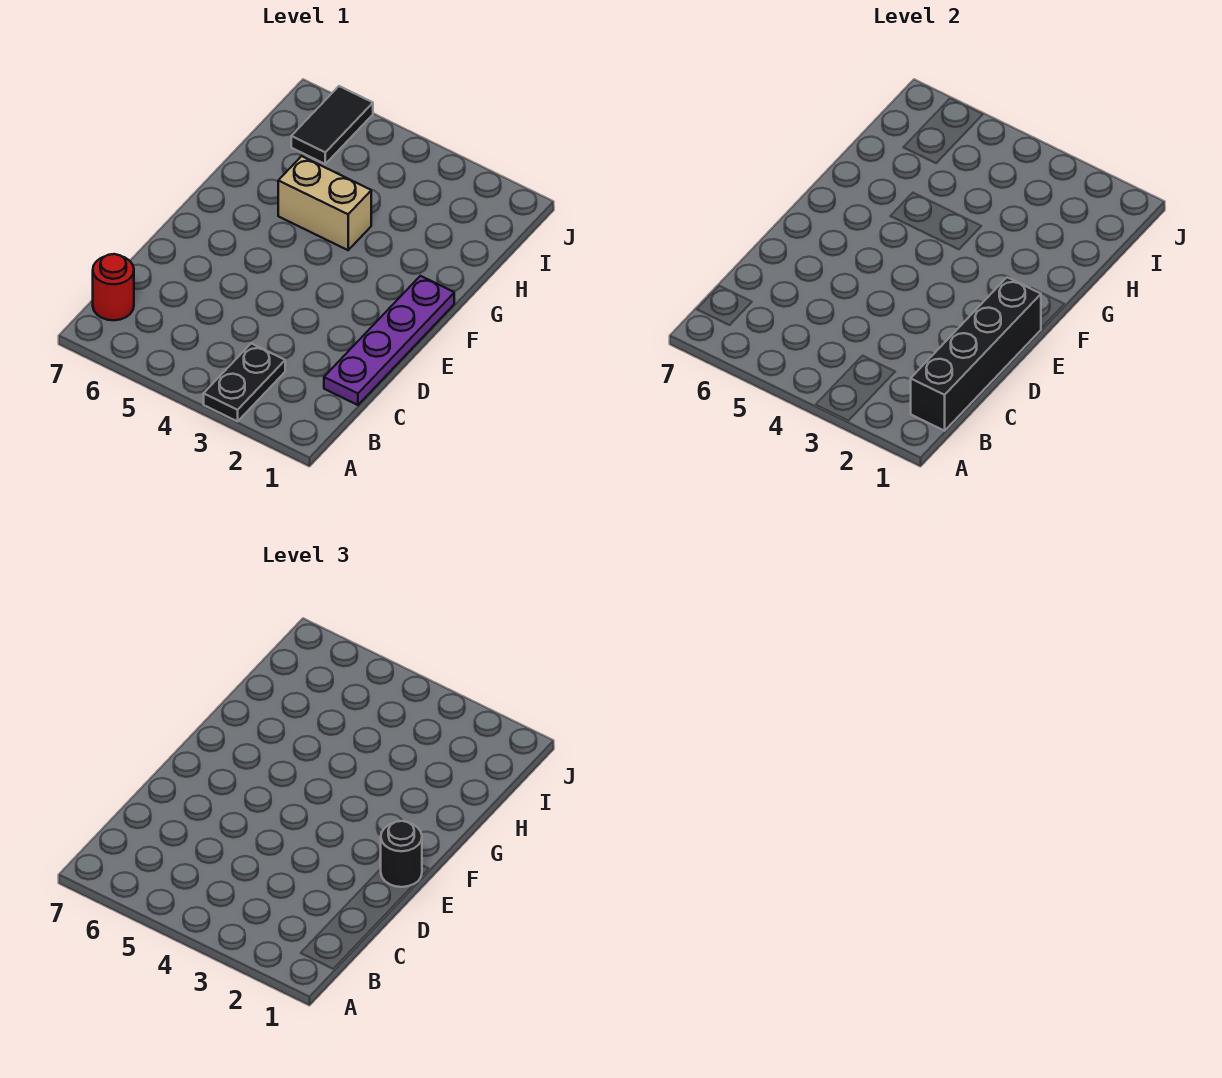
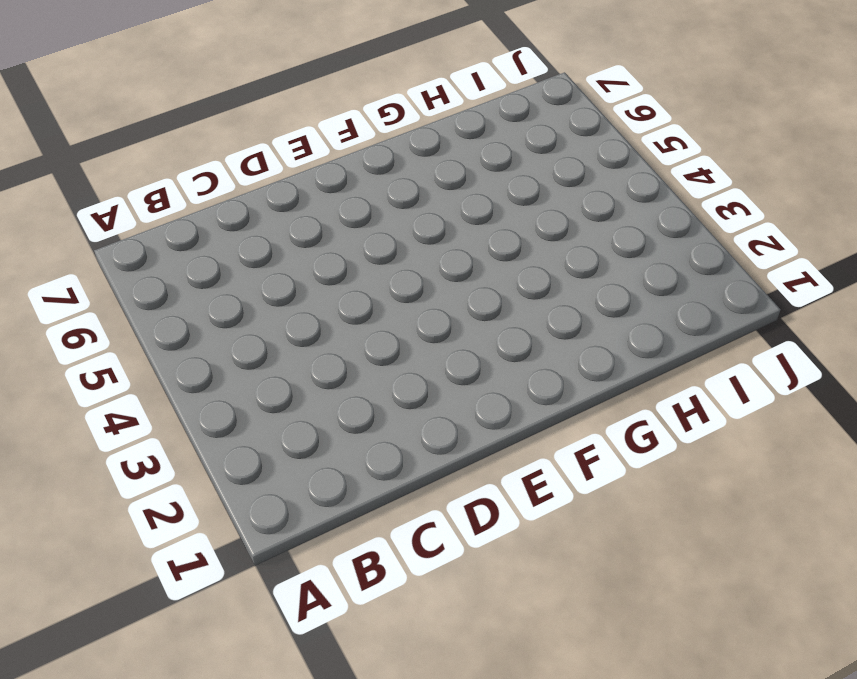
none -> black plate A3:B3 level 1
none -> red round brick B7 level 1

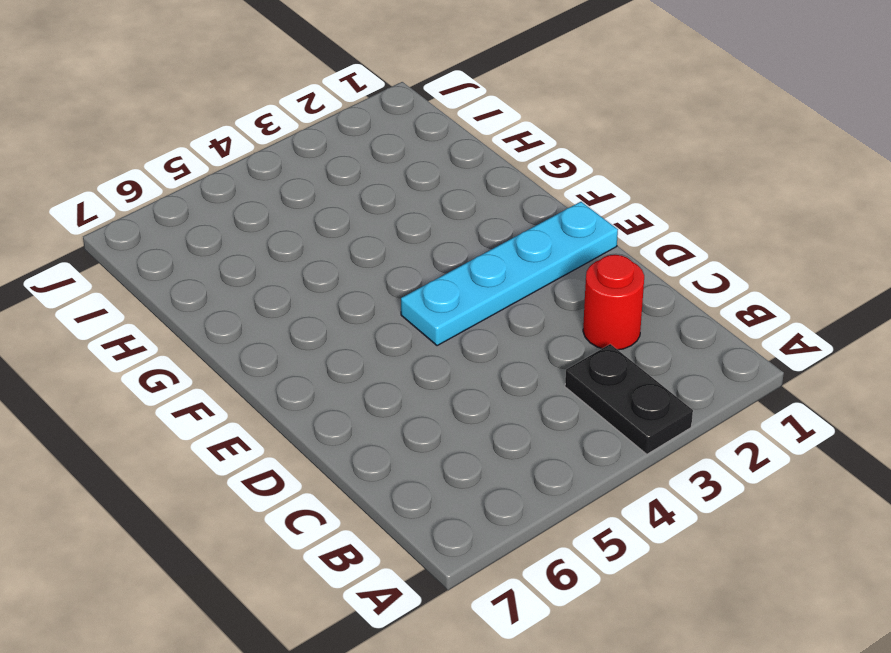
red round brick C2 level 1 -> red round brick B7 level 1
cyan plate E1:E4 level 1 -> purple plate C1:F1 level 1
none -> tan brick G4:G5 level 1
none -> black tile I6:J6 level 1

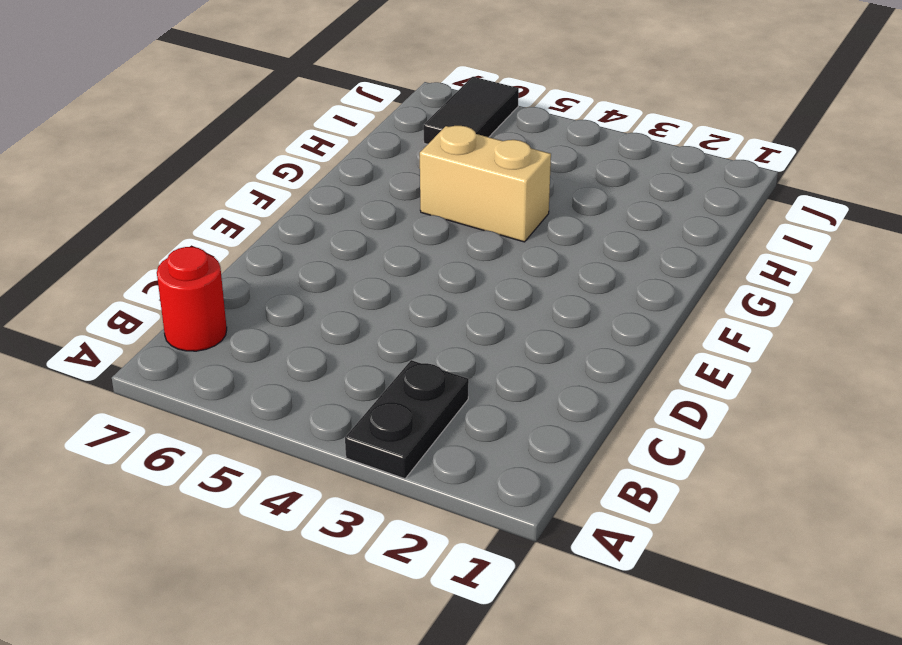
none -> purple plate C1:F1 level 1
none -> black brick B1:E1 level 2

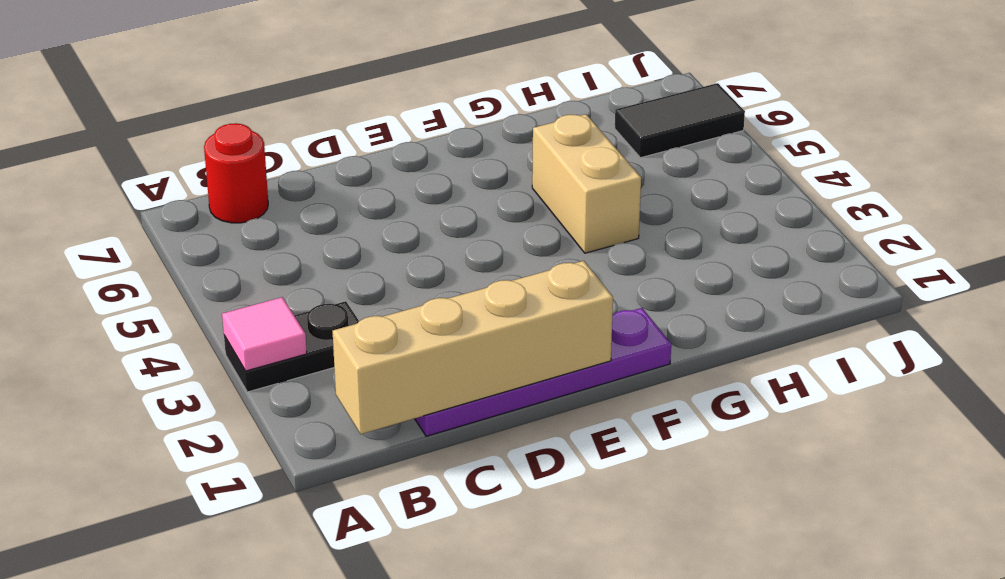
pink tile A3 level 2 -> none
tan brick B1:E1 level 2 -> black brick B1:E1 level 2
none -> black round brick E1 level 3

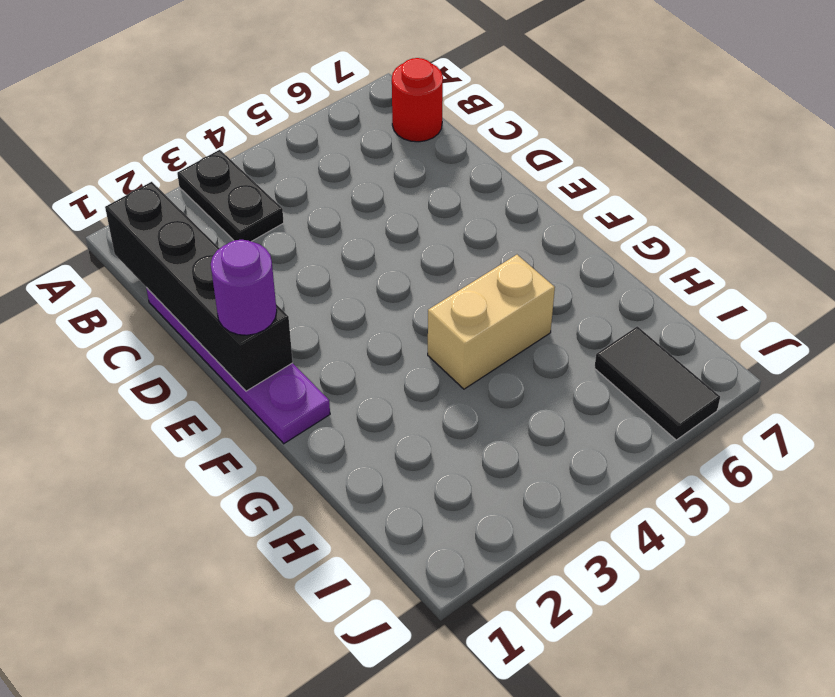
purple round brick E1 level 3 -> black round brick E1 level 3

